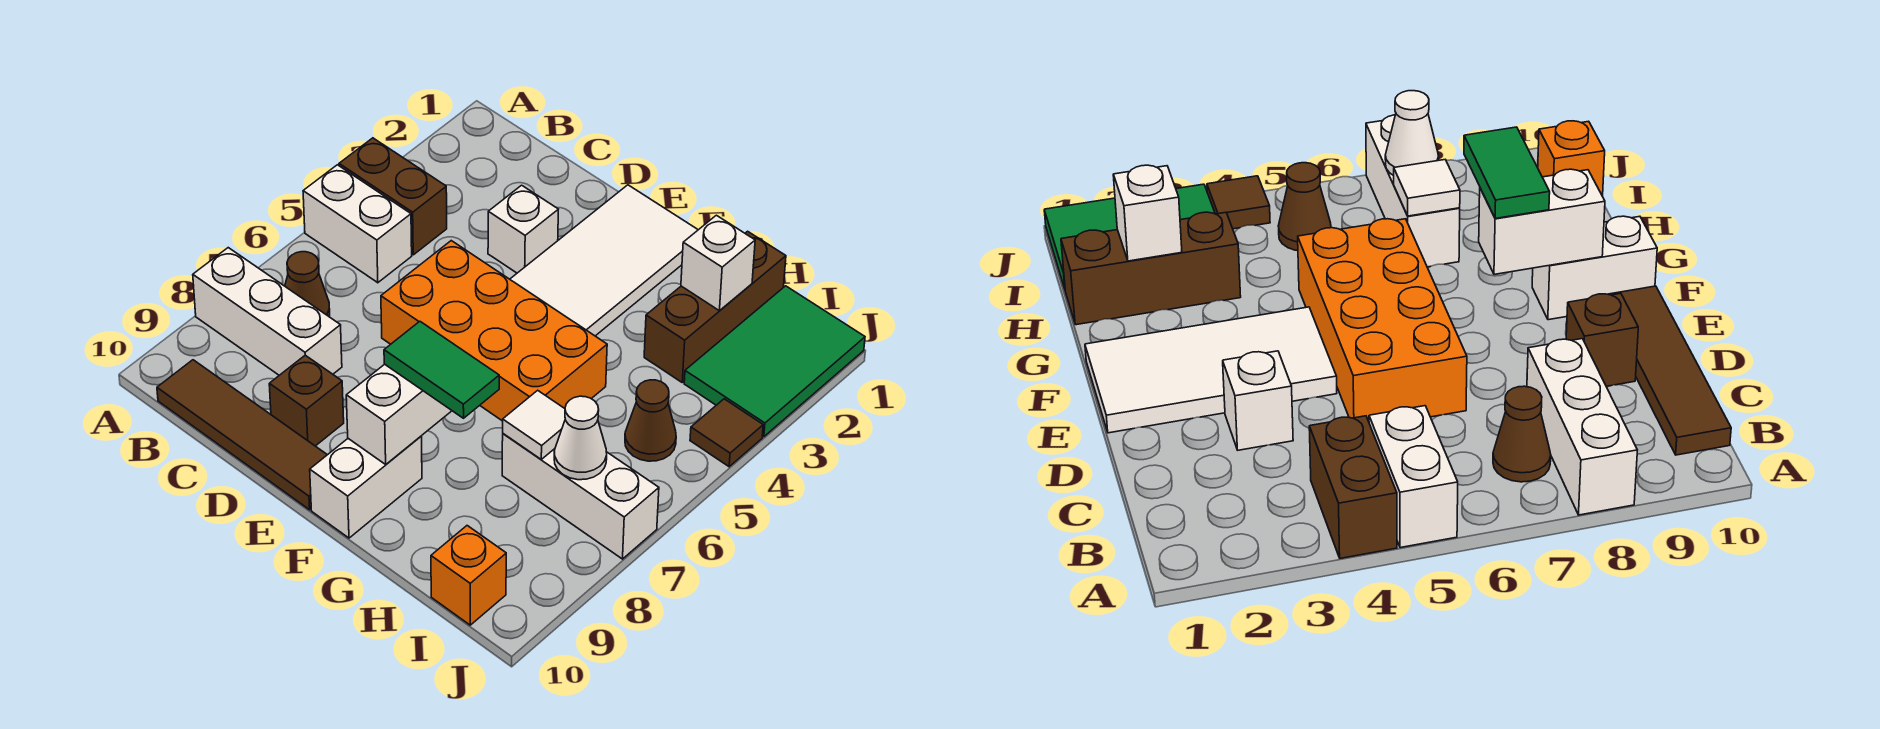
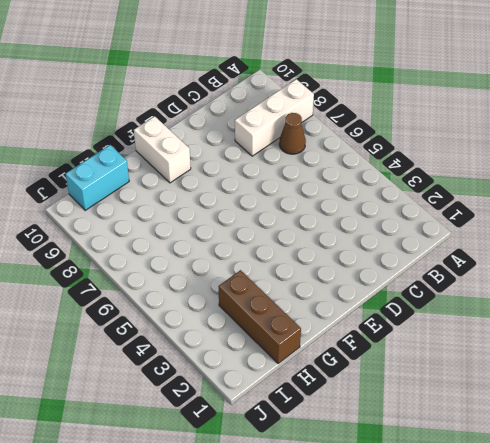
cyan brick H10:I10 level 1 -> orange brick I10 level 1
none -> brown brick A4:B4 level 1
none -> white brick A5:B5 level 1
none -> brown tile B10:E10 level 1

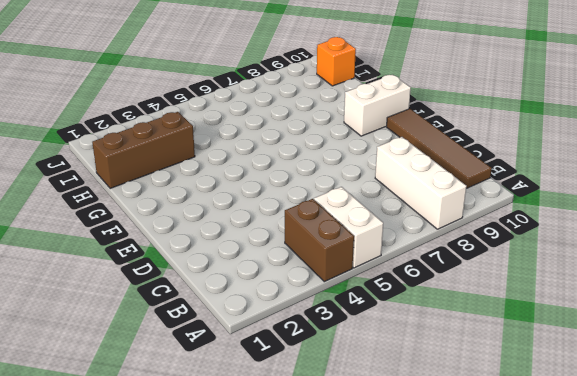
none -> brown cone B7 level 1
none -> white brick D3 level 1
none -> orange brick D5:G6 level 1

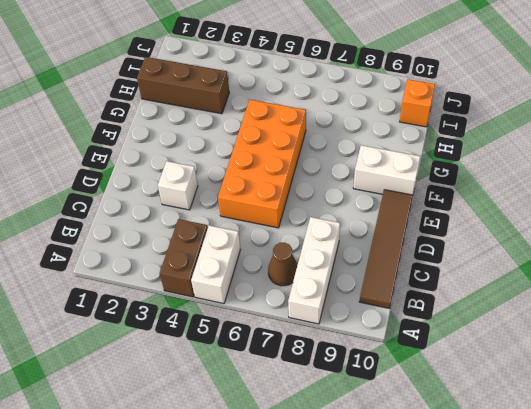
none -> brown brick D9 level 1
none -> white tile E1:F4 level 1
none -> white brick H7:J7 level 1

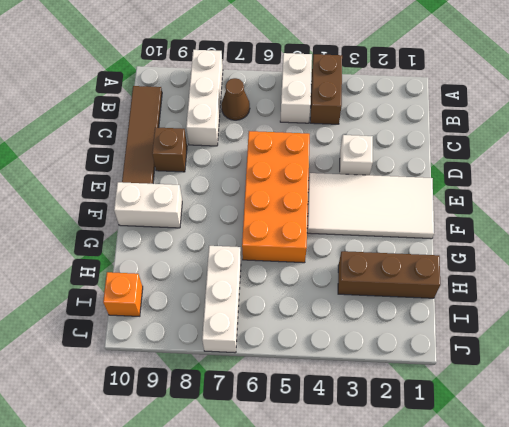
none -> green tile I1:J3 level 1
none -> brown cone I5 level 1
none -> brown tile J4 level 1

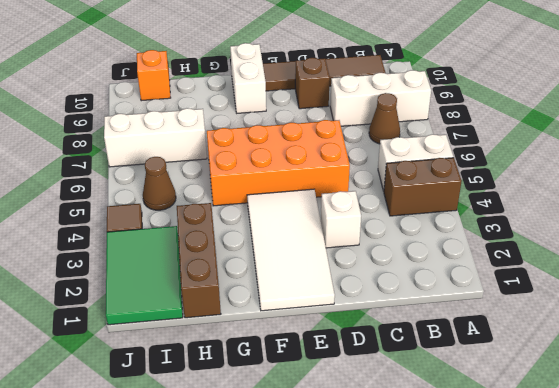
none -> white brick F8:F9 level 2
none -> white brick H2 level 2
none -> white tile H7 level 2

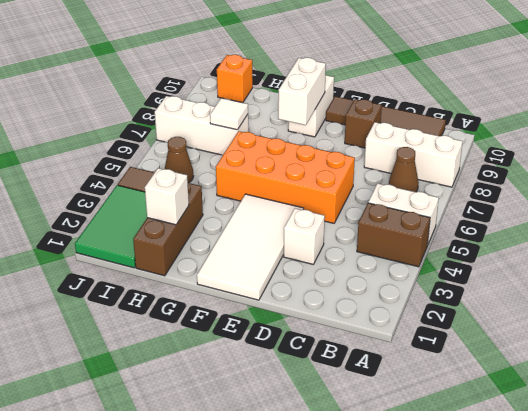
none -> white cone I7 level 2
none -> green tile F8:G8 level 3

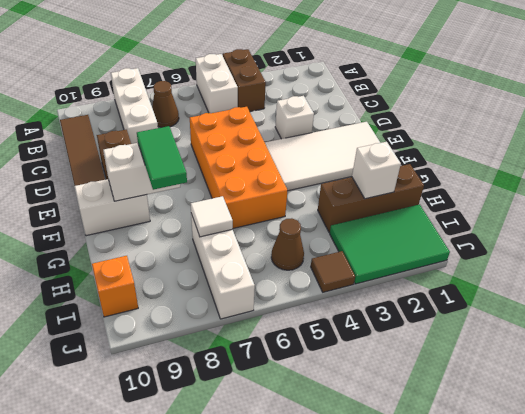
none -> white cone I7 level 2

